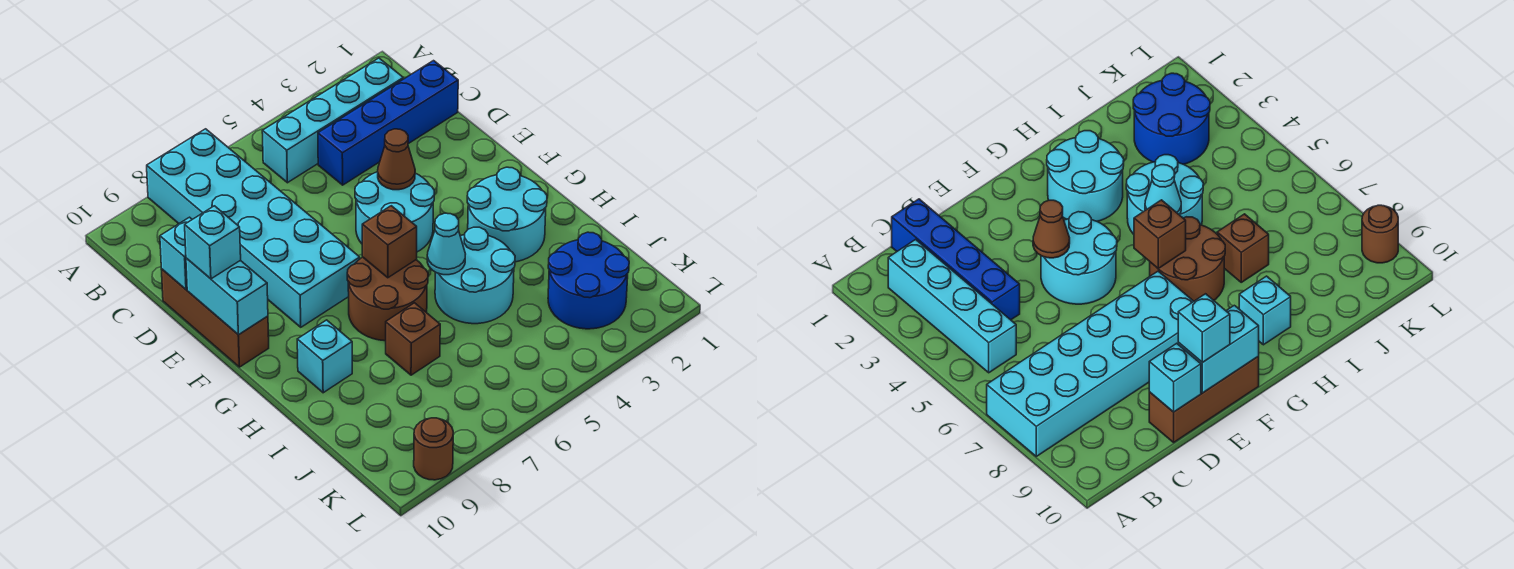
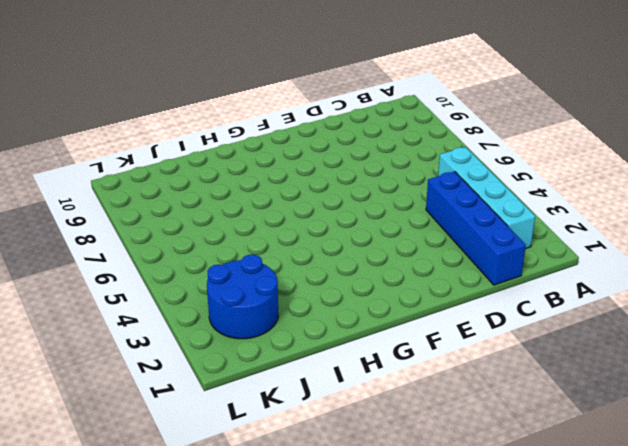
none -> cyan brick A7:F8 level 1
none -> brown brick D10:F10 level 1
none -> cyan round brick E4:F5 level 1

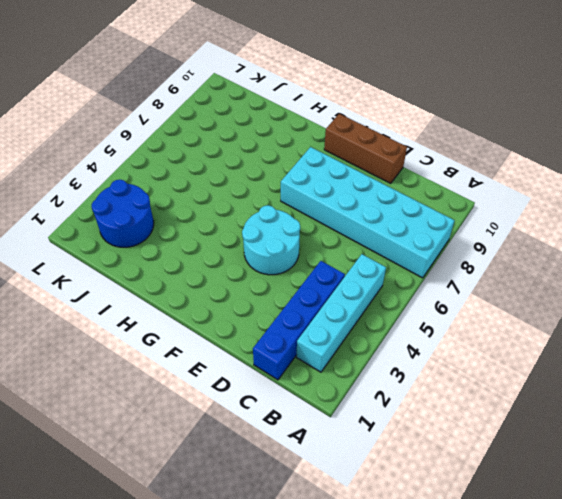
none -> cyan round brick G2:H3 level 1
none -> brown round brick G6:H7 level 1
none -> cyan round brick H4:I5 level 1

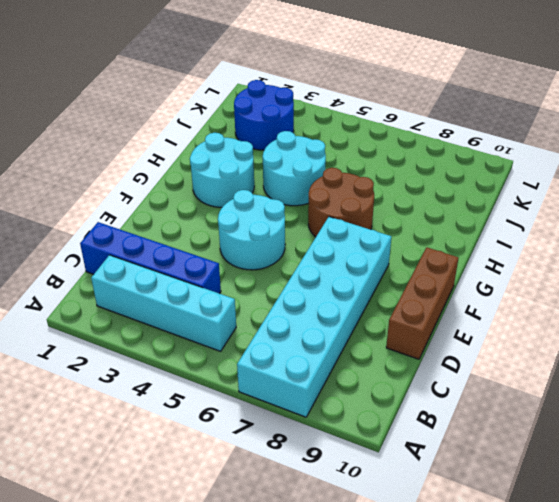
none -> cyan brick H9 level 1
none -> brown brick I7 level 1
none -> brown round brick L9 level 1

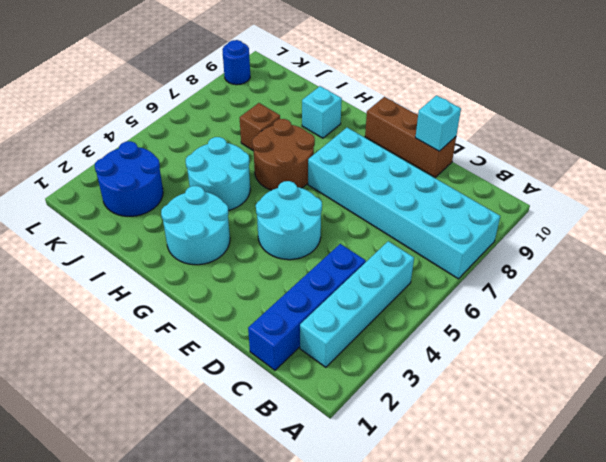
blue round brick L9 level 1 -> brown round brick L9 level 1
none -> brown cone E4 level 2
none -> cyan brick E10:F10 level 2
none -> brown brick G6 level 2

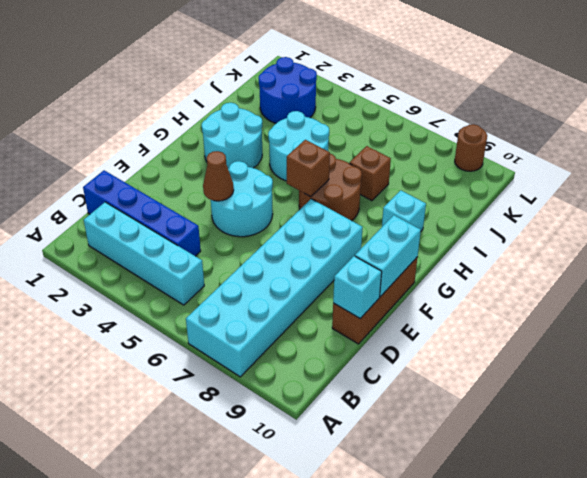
none -> cyan cone H5 level 2
none -> cyan brick E10 level 3

